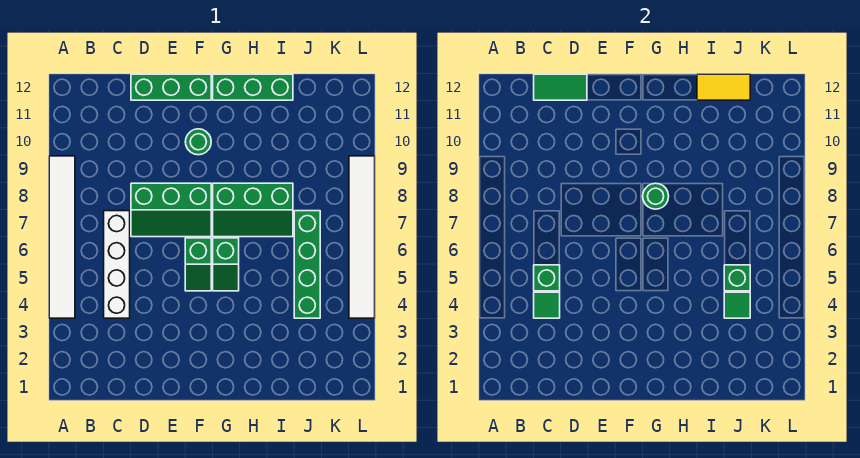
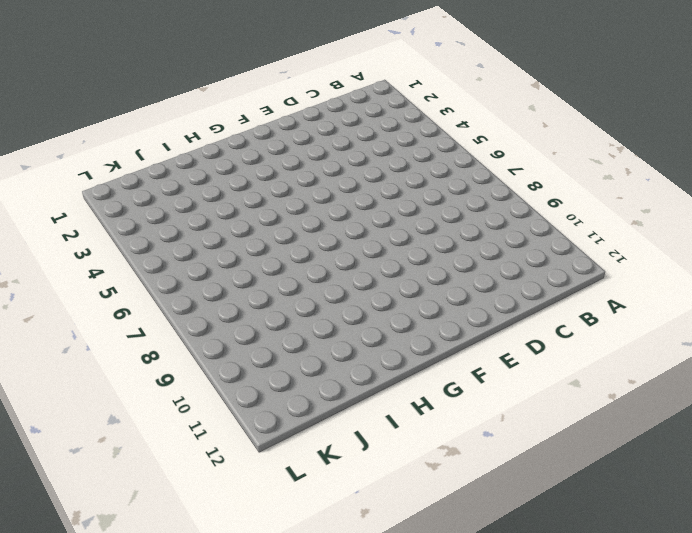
none -> white tile A4:A9 level 1
none -> white brick C4:C7 level 1
none -> green slope D7:F8 level 1 top 8

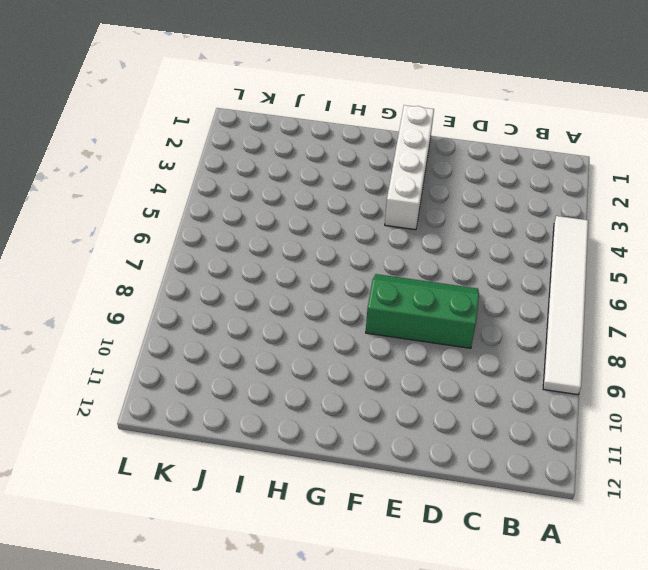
white brick F1:F4 level 1 -> white brick C4:C7 level 1
none -> green brick D12:F12 level 1
none -> green slope F5:F6 level 1 top 6
none -> green round brick F10 level 1

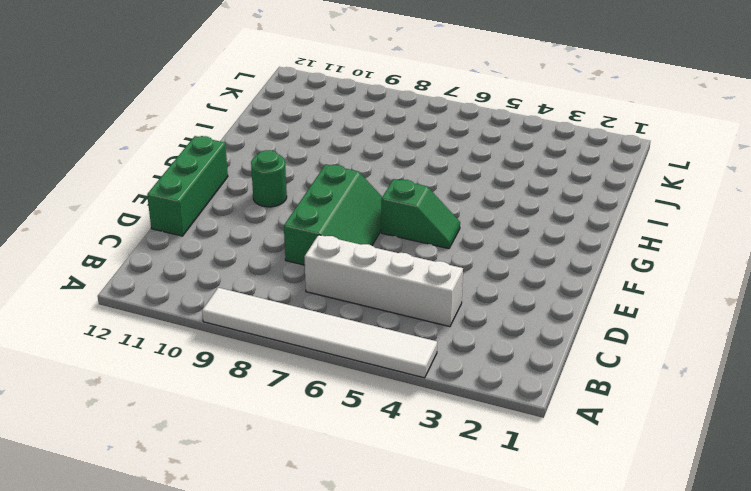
none -> green slope G5:G6 level 1 top 6
none -> green slope G7:I8 level 1 top 8
none -> green brick G12:I12 level 1

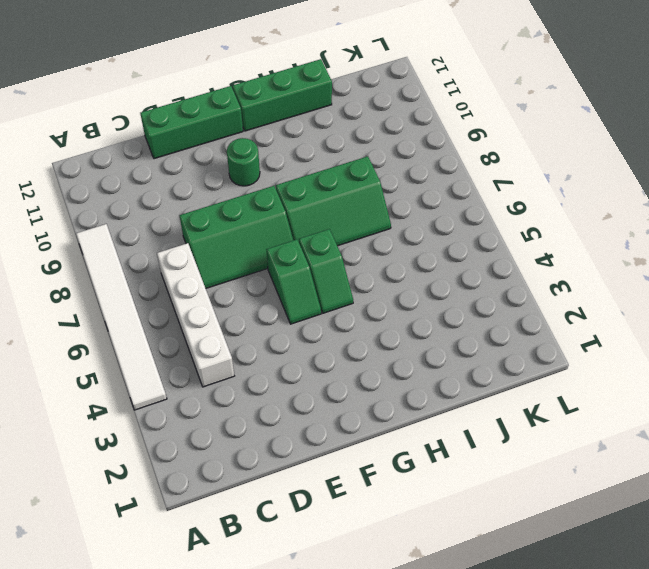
none -> green brick J4:J7 level 1
none -> white tile L4:L9 level 1
none -> green tile C4 level 2

